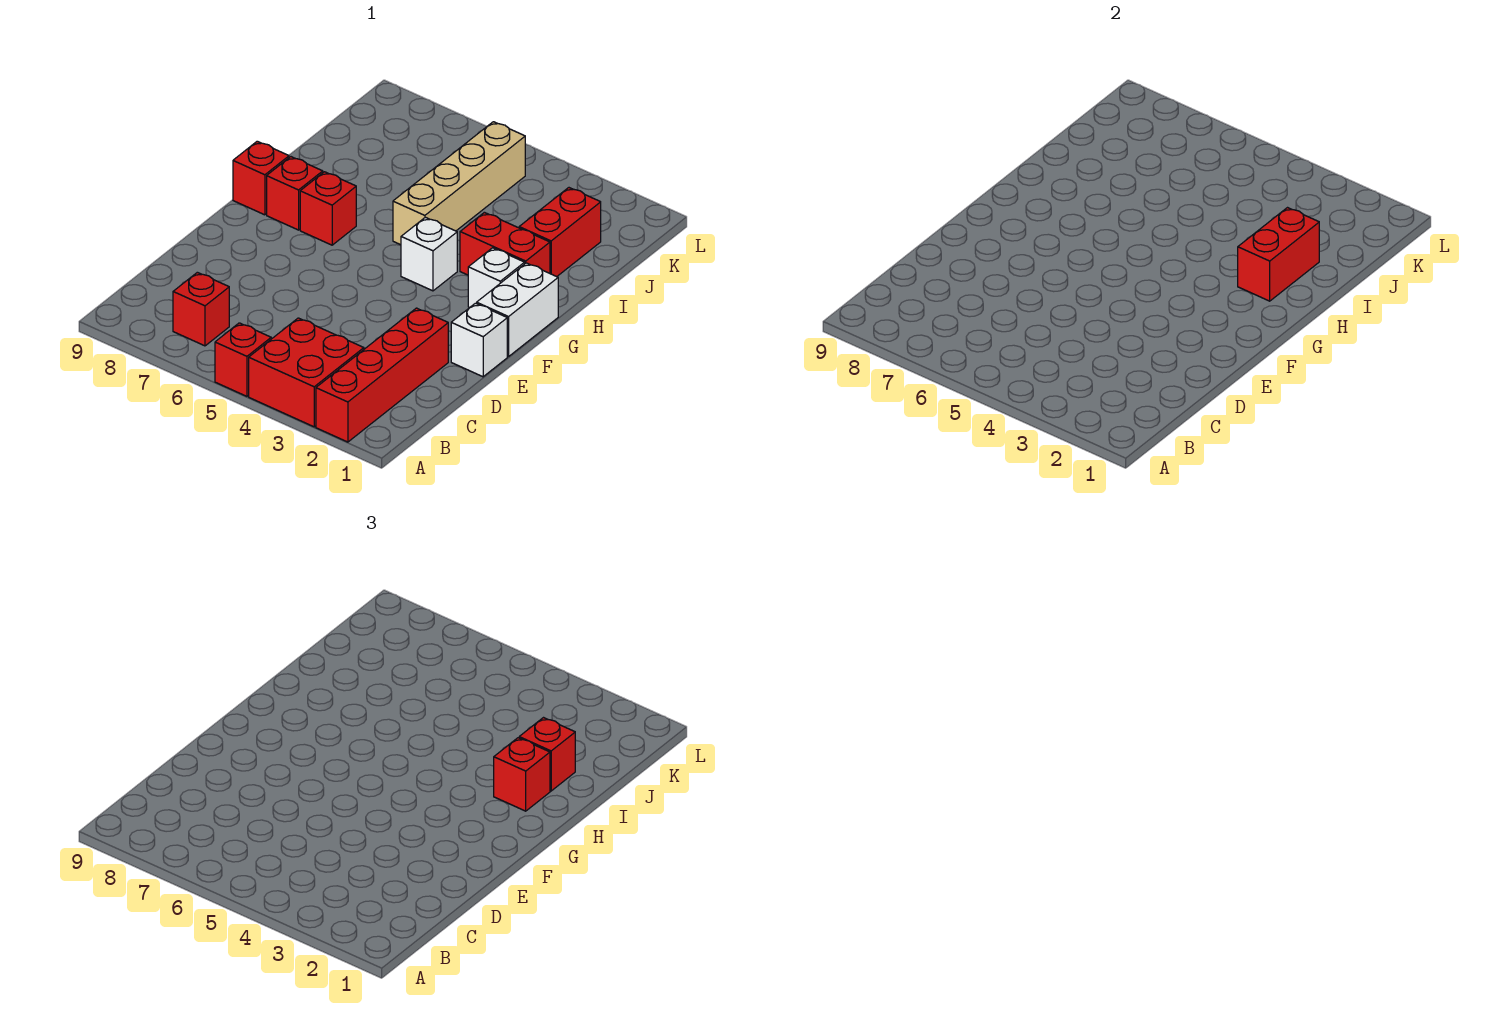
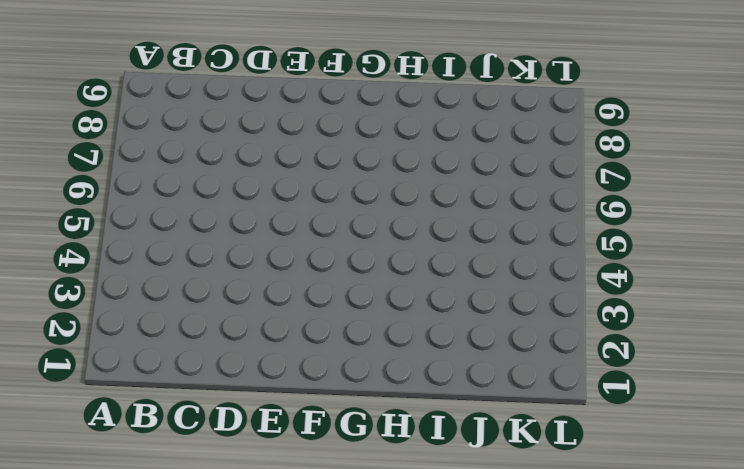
none -> red brick A2:D2 level 1
none -> red brick A3:B4 level 1
none -> red brick A5 level 1

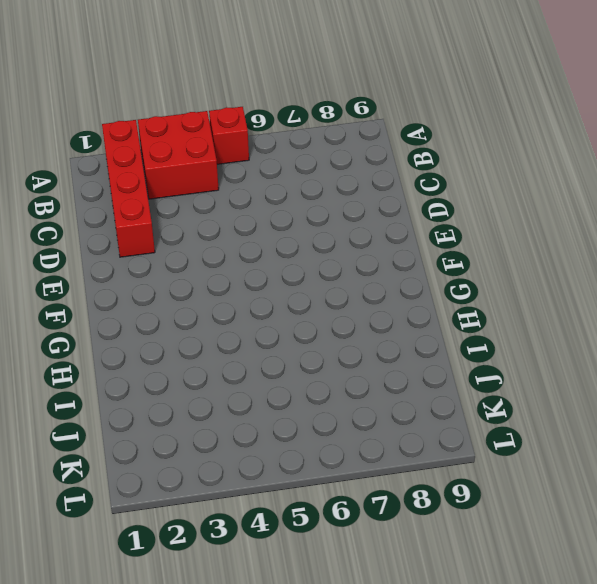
none -> red brick B7 level 1
none -> white brick E1 level 1
none -> white brick F1:G1 level 1

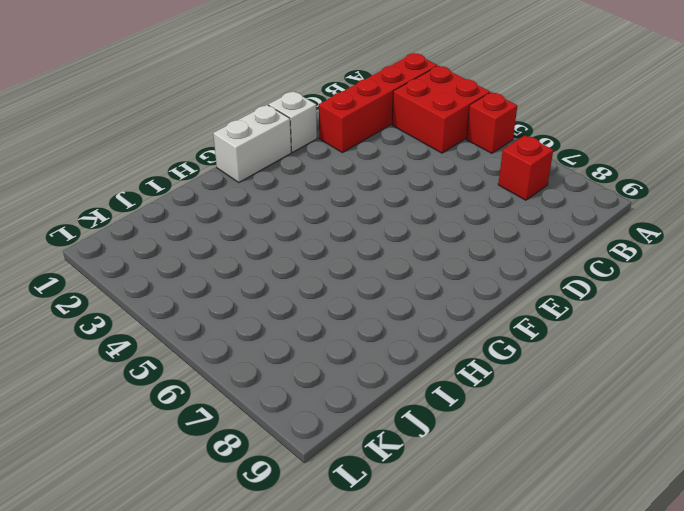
none -> white brick G2 level 1
none -> white brick G4 level 1
none -> red brick G7 level 1

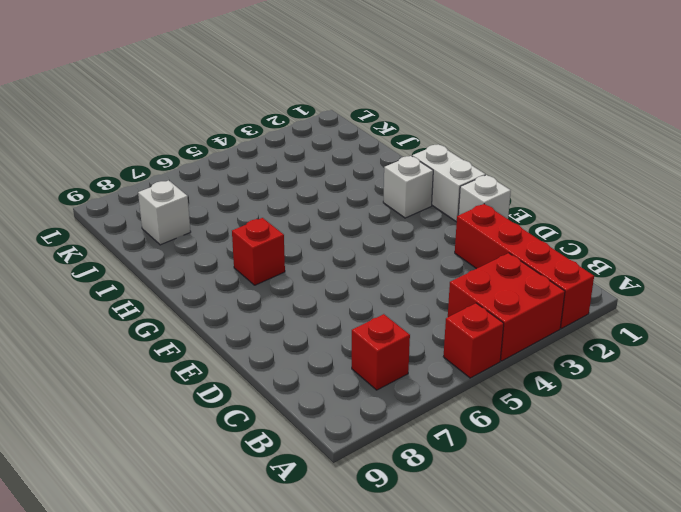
white brick J8 level 1 -> white brick G4 level 1
none -> red brick G8 level 1
none -> red brick G9 level 1
none -> red brick H2:H3 level 1

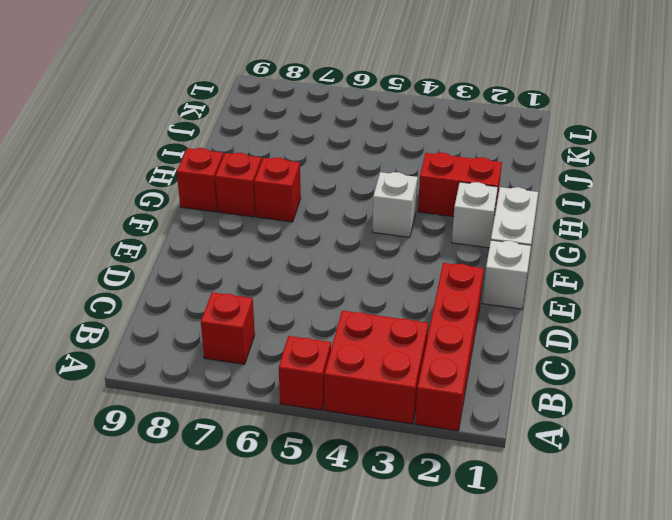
none -> tan brick H5:K5 level 1
none -> red brick I2:J2 level 1
none -> red brick H2:I2 level 2

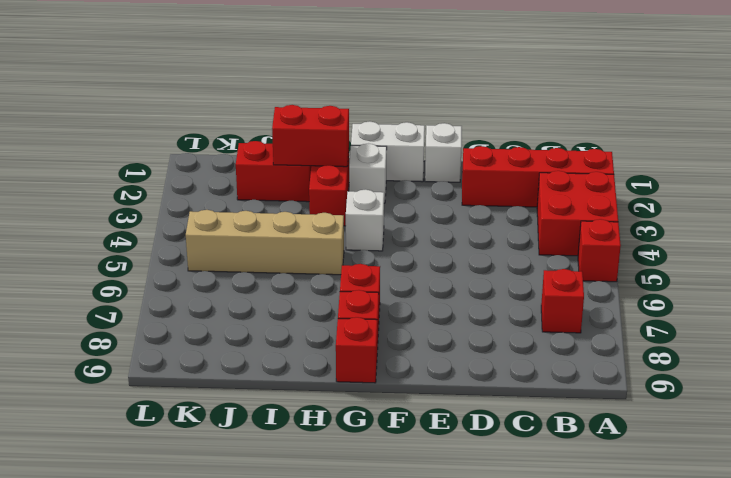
none -> red brick H2 level 3
none -> red brick I2 level 3

